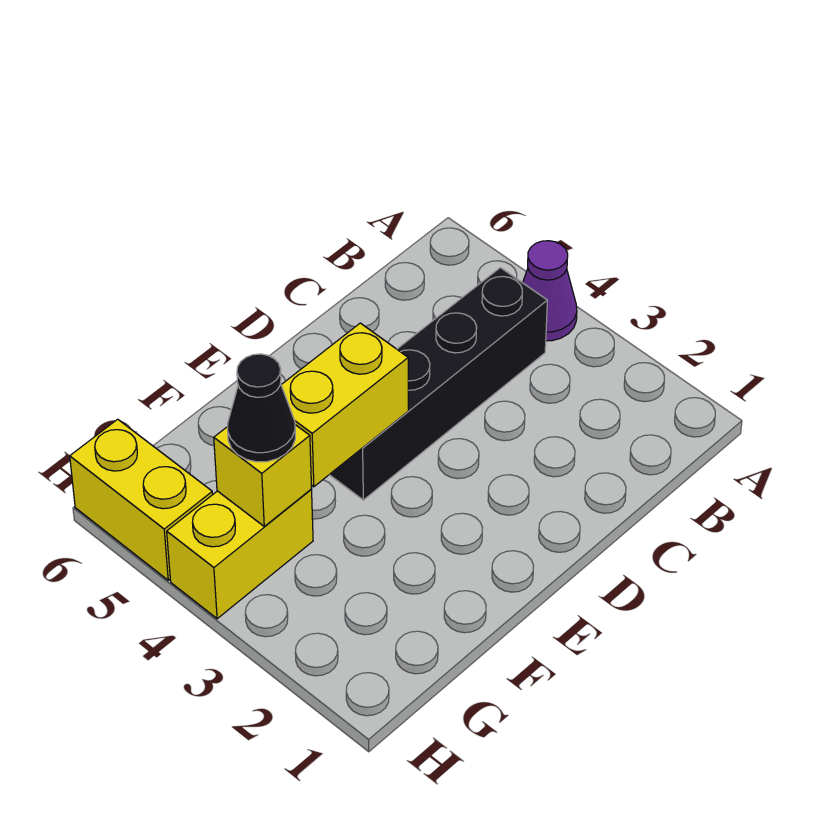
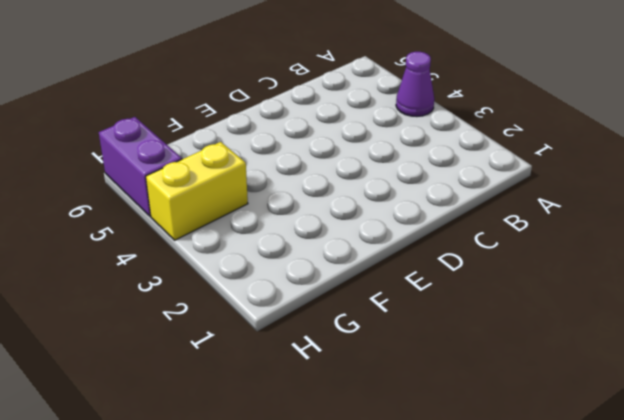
purple brick H5:H6 level 1 -> yellow brick H5:H6 level 1
none -> black brick B4:E4 level 1
none -> yellow brick E4:F4 level 2

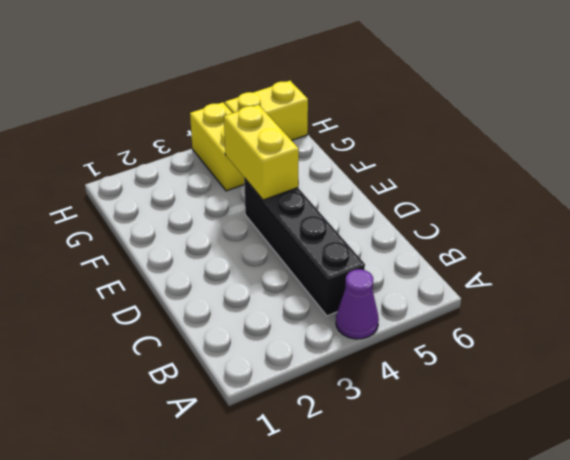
none -> yellow brick G4 level 2
none -> black cone G4 level 3

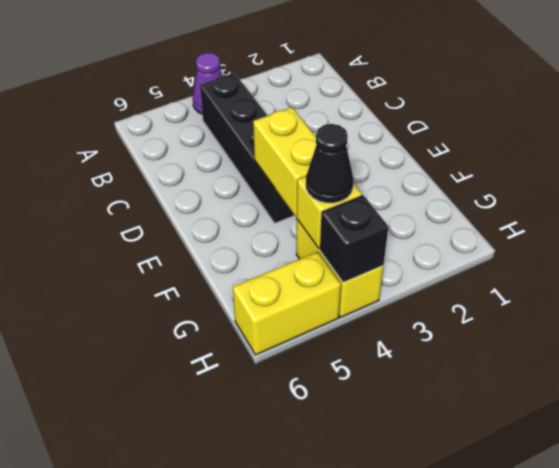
black brick H4 level 2 -> none

